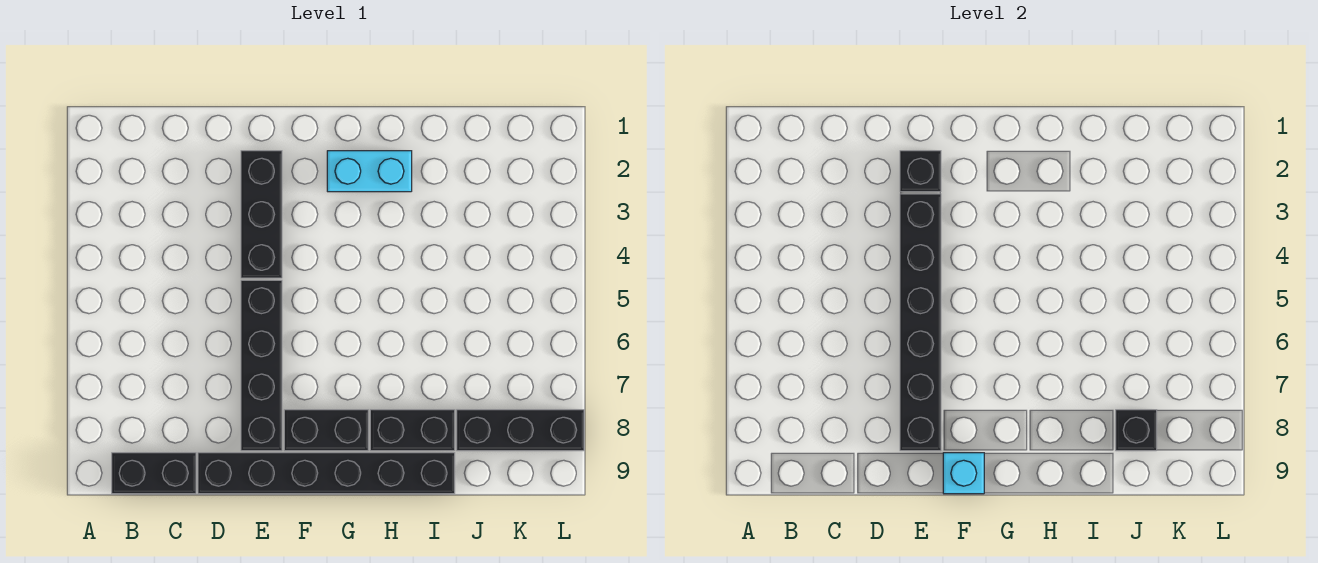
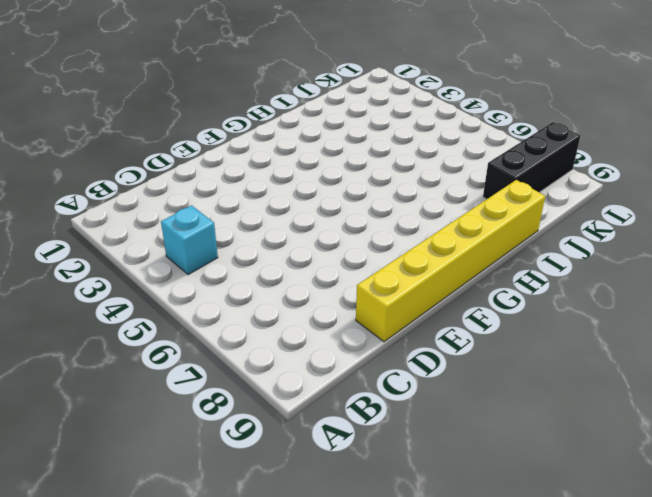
cyan brick B4 level 1 -> cyan brick F9 level 2
yellow brick D9:I9 level 1 -> black brick D9:I9 level 1
none -> black brick B9:C9 level 1
none -> black brick E2:E4 level 1
none -> black brick E5:E8 level 1

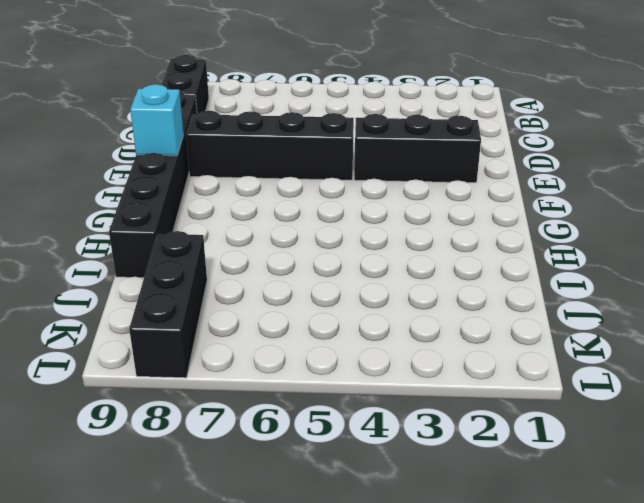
none -> black brick F8:G8 level 1
none -> cyan brick G2:H2 level 1
none -> black brick H8:I8 level 1

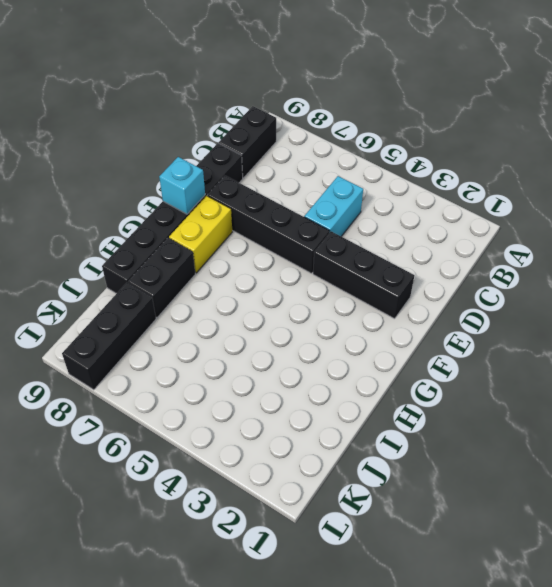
cyan brick C5:D5 level 1 -> cyan brick G2:H2 level 1
yellow brick F8:G8 level 1 -> black brick F8:G8 level 1
none -> black brick E2 level 2
none -> black brick E3:E8 level 2
none -> black brick J8 level 2

